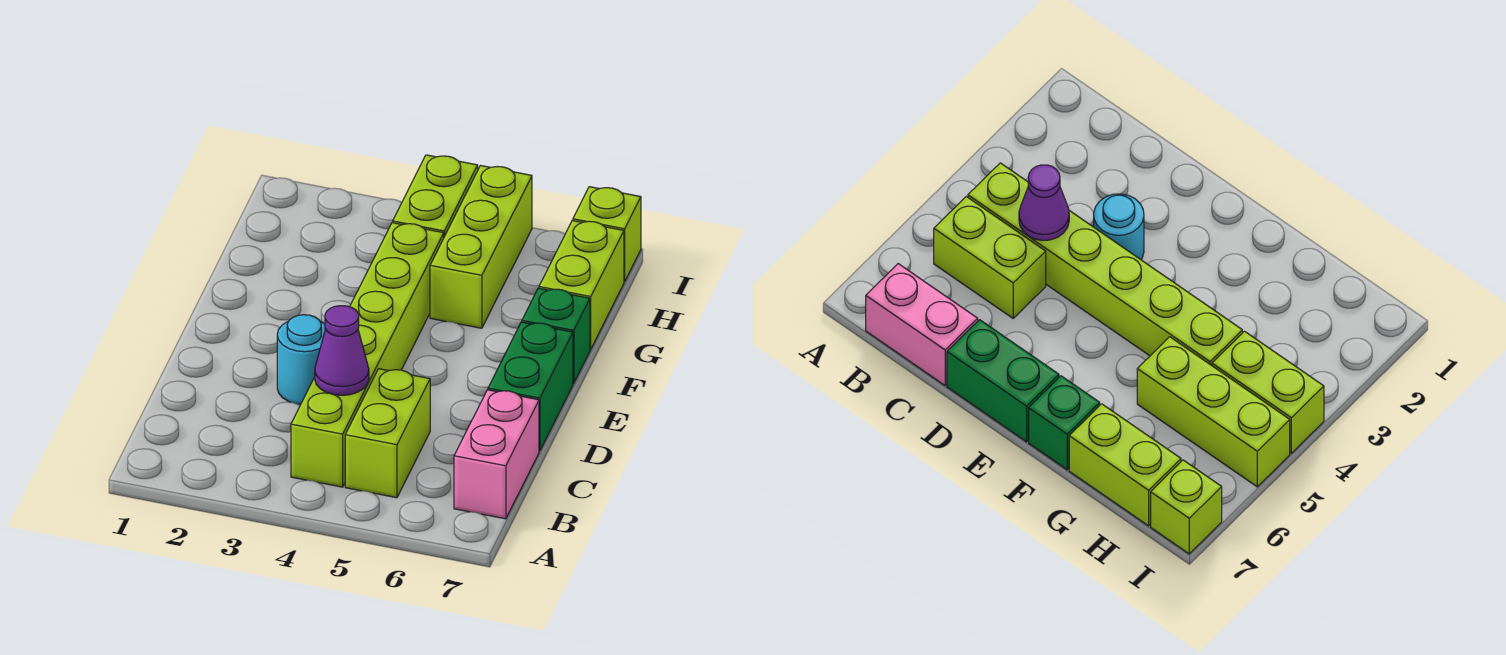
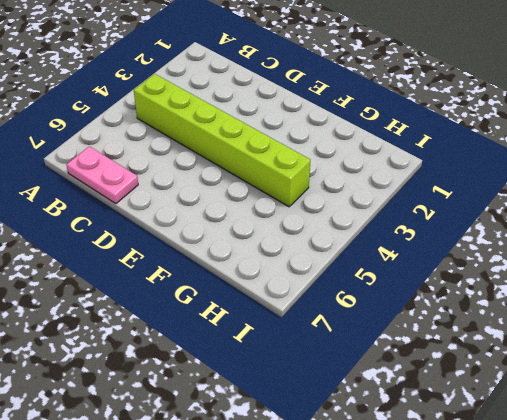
pink plate B7:C7 level 1 -> pink brick B7:C7 level 1
none -> lime brick B5:C5 level 1
none -> cyan round brick D3 level 1

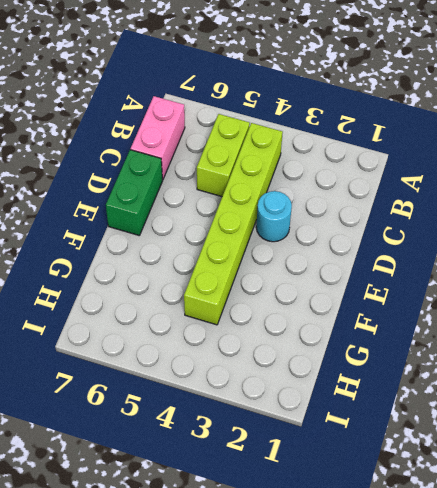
none -> green brick F7 level 1
none -> lime brick G5:I5 level 1

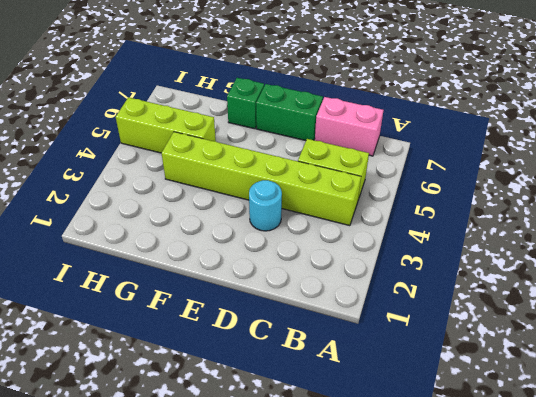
none -> lime brick G7:H7 level 1
none -> lime brick H4:I4 level 1

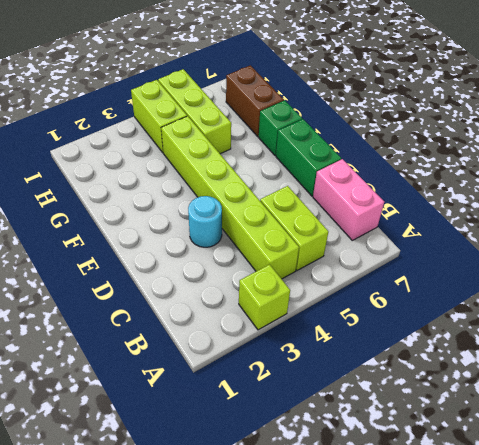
lime brick A3 level 1 -> lime brick I7 level 1
brown brick G7:H7 level 1 -> lime brick G7:H7 level 1
none -> purple cone C4 level 2

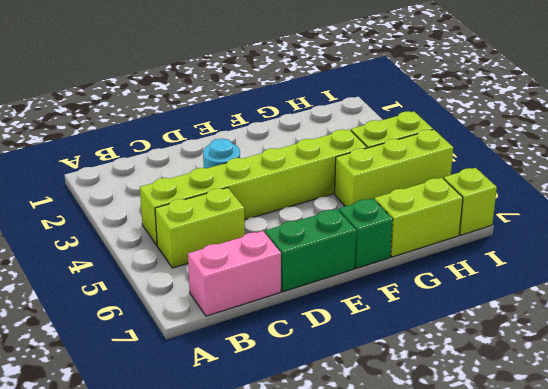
none -> purple cone C4 level 2

